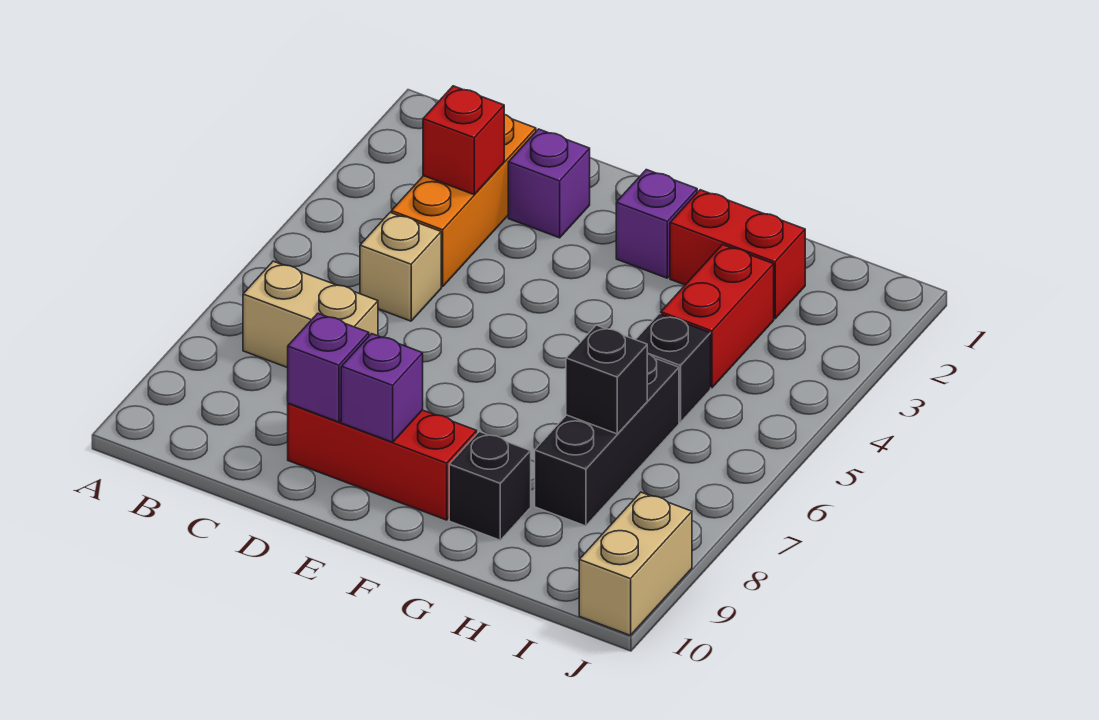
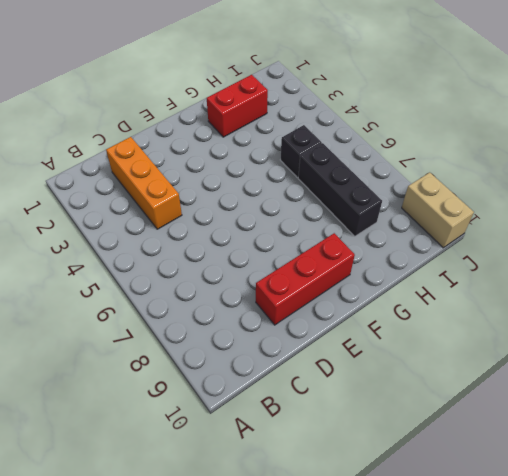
none -> tan brick B7:C7 level 1
none -> tan brick C5 level 1
none -> purple brick D2 level 1

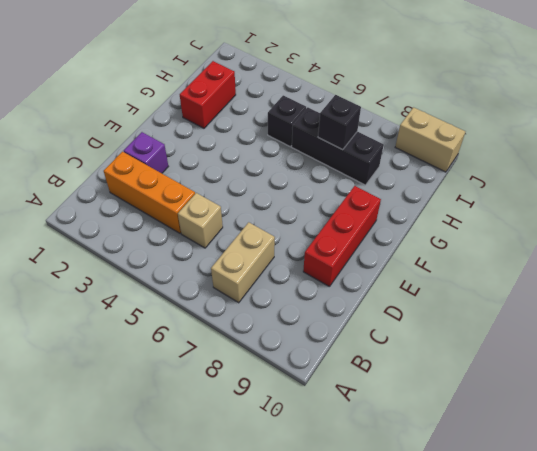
none -> purple brick F2 level 1
none -> black brick G9 level 1
none -> red brick H3:H4 level 1

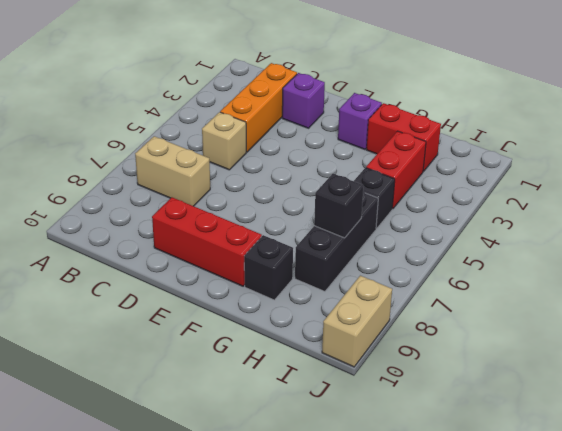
none -> red brick C3 level 2
none -> purple brick D9 level 2
none -> purple brick E9 level 2

